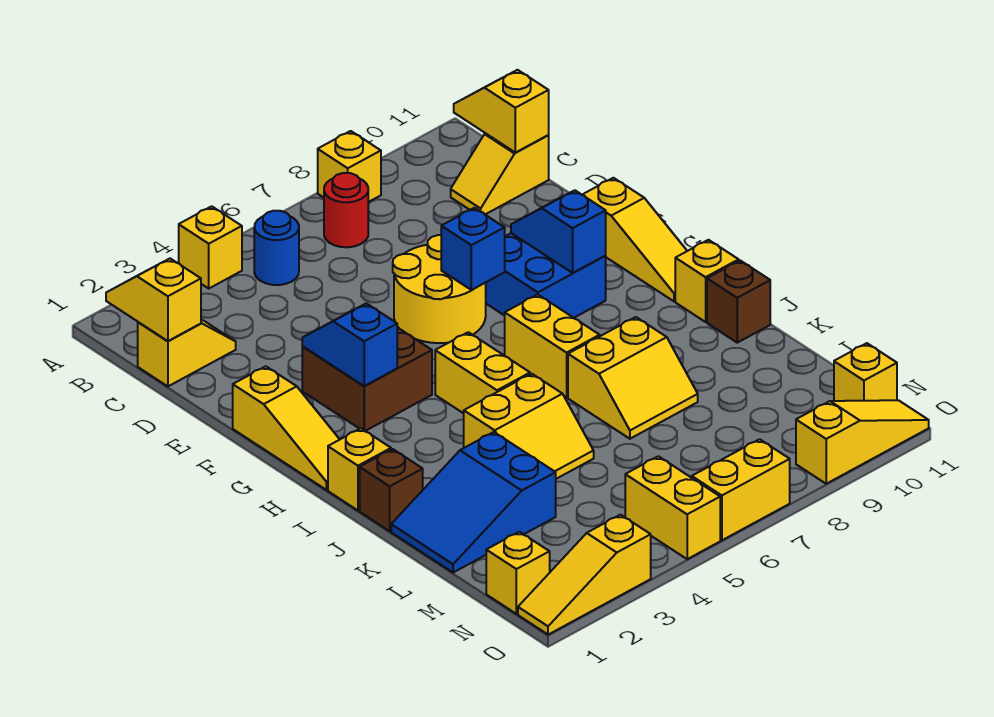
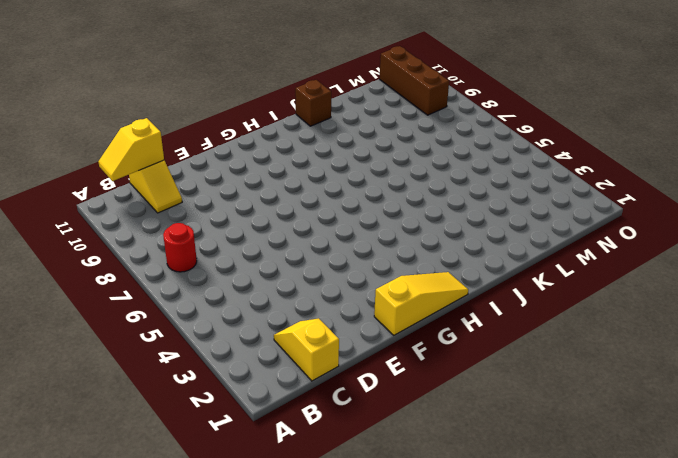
brown brick N9:N11 level 1 -> yellow brick N11 level 1
none -> yellow brick A4 level 1
none -> yellow brick A8 level 1
none -> blue round brick B5 level 1
none -> yellow round brick E6:F7 level 1

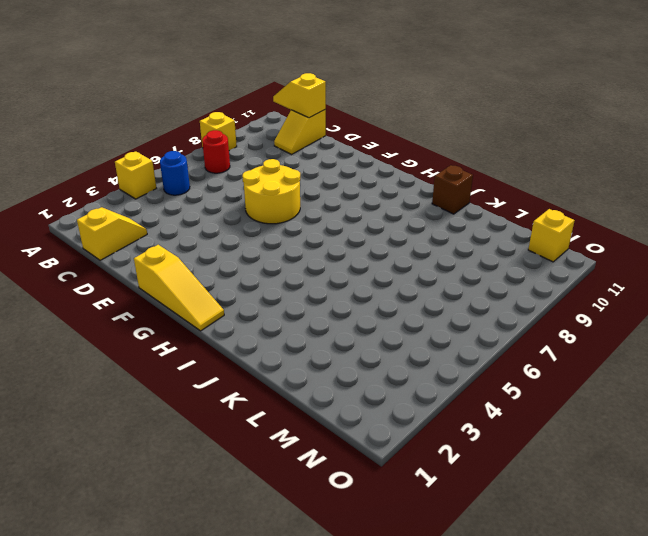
none -> brown brick F3:G4 level 1
none -> blue brick F8:G9 level 1
none -> yellow slope F11:H11 level 1 top F
none -> yellow brick H5:I5 level 1

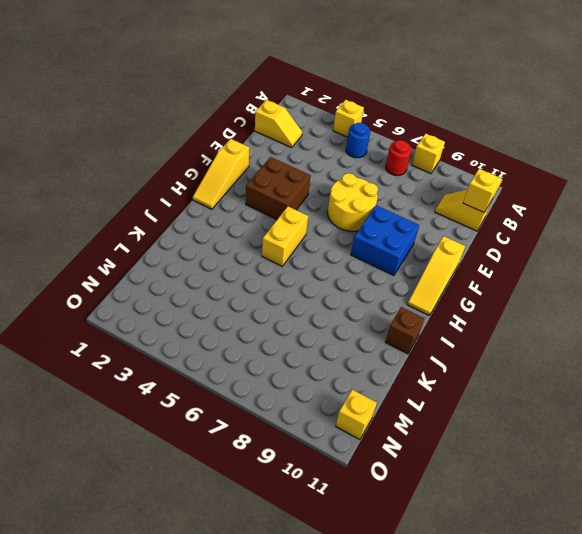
none -> yellow brick H7:I7 level 1
none -> yellow brick I1 level 1
none -> yellow brick I11 level 1
none -> brown brick J1 level 1

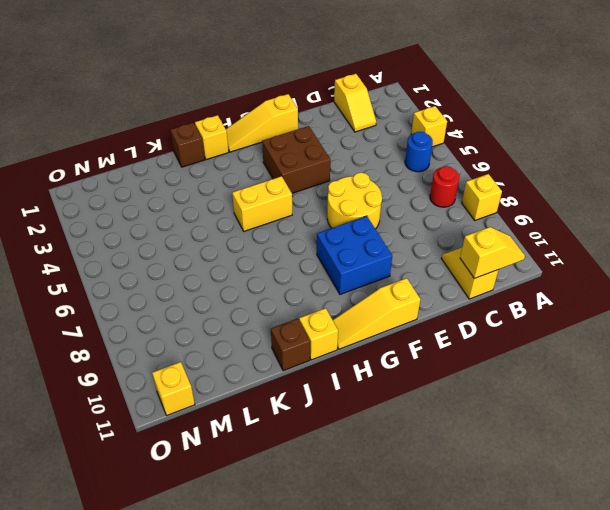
none -> yellow brick H7:I7 level 1
none -> yellow slope J4:K5 level 1 top J
none -> yellow slope J7:K8 level 1 top J
none -> blue slope K1:L3 level 1 top 3

